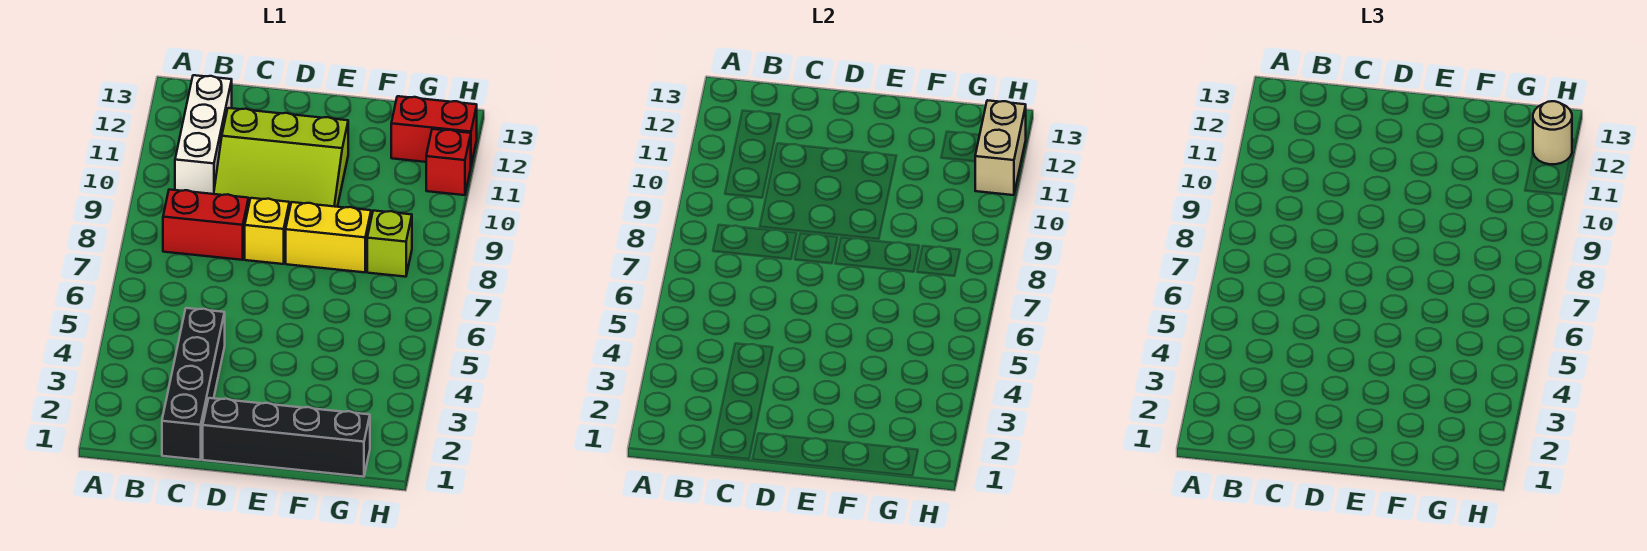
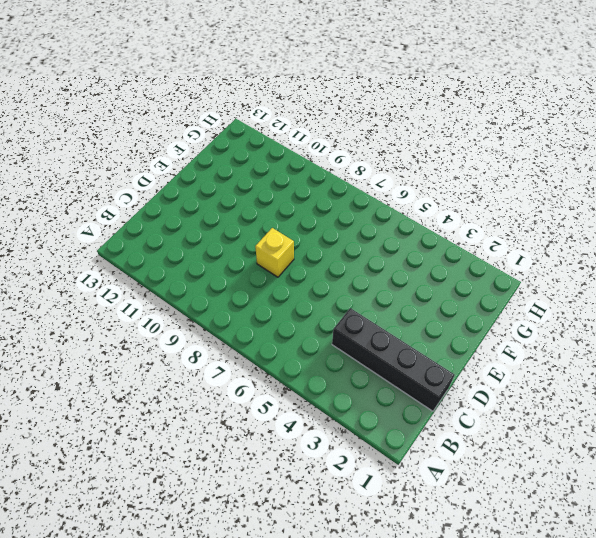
none -> red brick B8:C8 level 1
none -> white brick B10:B12 level 1
none -> lime slope C9:E11 level 1 top 11

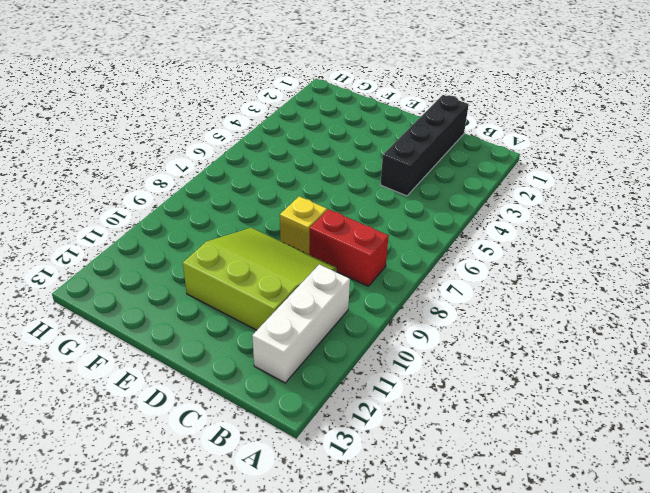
none -> black brick D1:G1 level 1
none -> yellow brick E8:F8 level 1
none -> lime brick G8 level 1

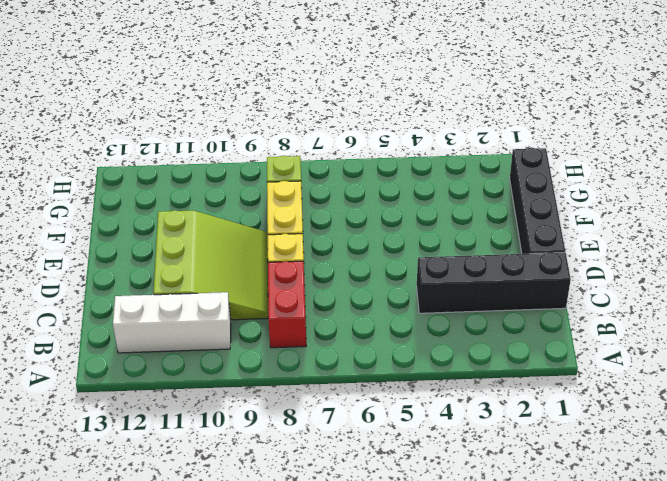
none -> red brick G12:H12 level 1
none -> red brick H11 level 1
none -> tan brick H11:H12 level 2

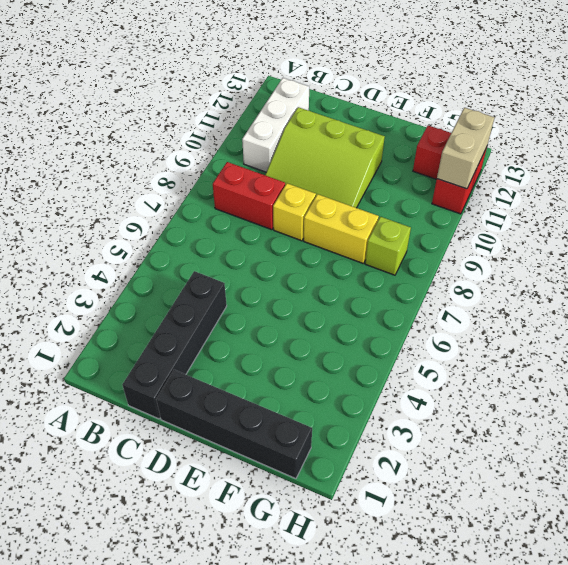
none -> tan round brick H12 level 3

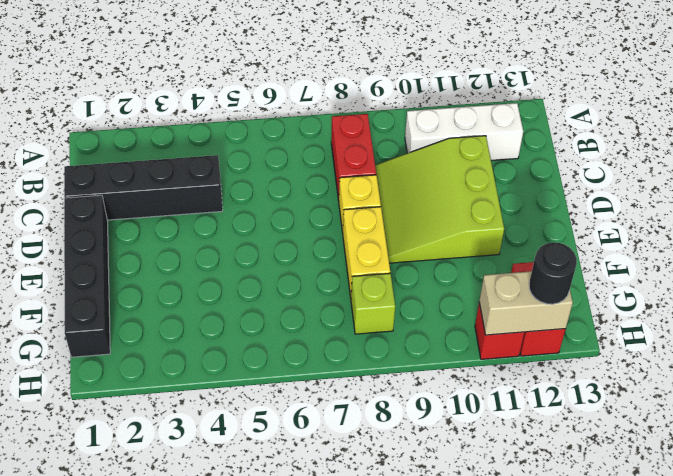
black round brick H12 level 3 -> tan round brick H12 level 3

